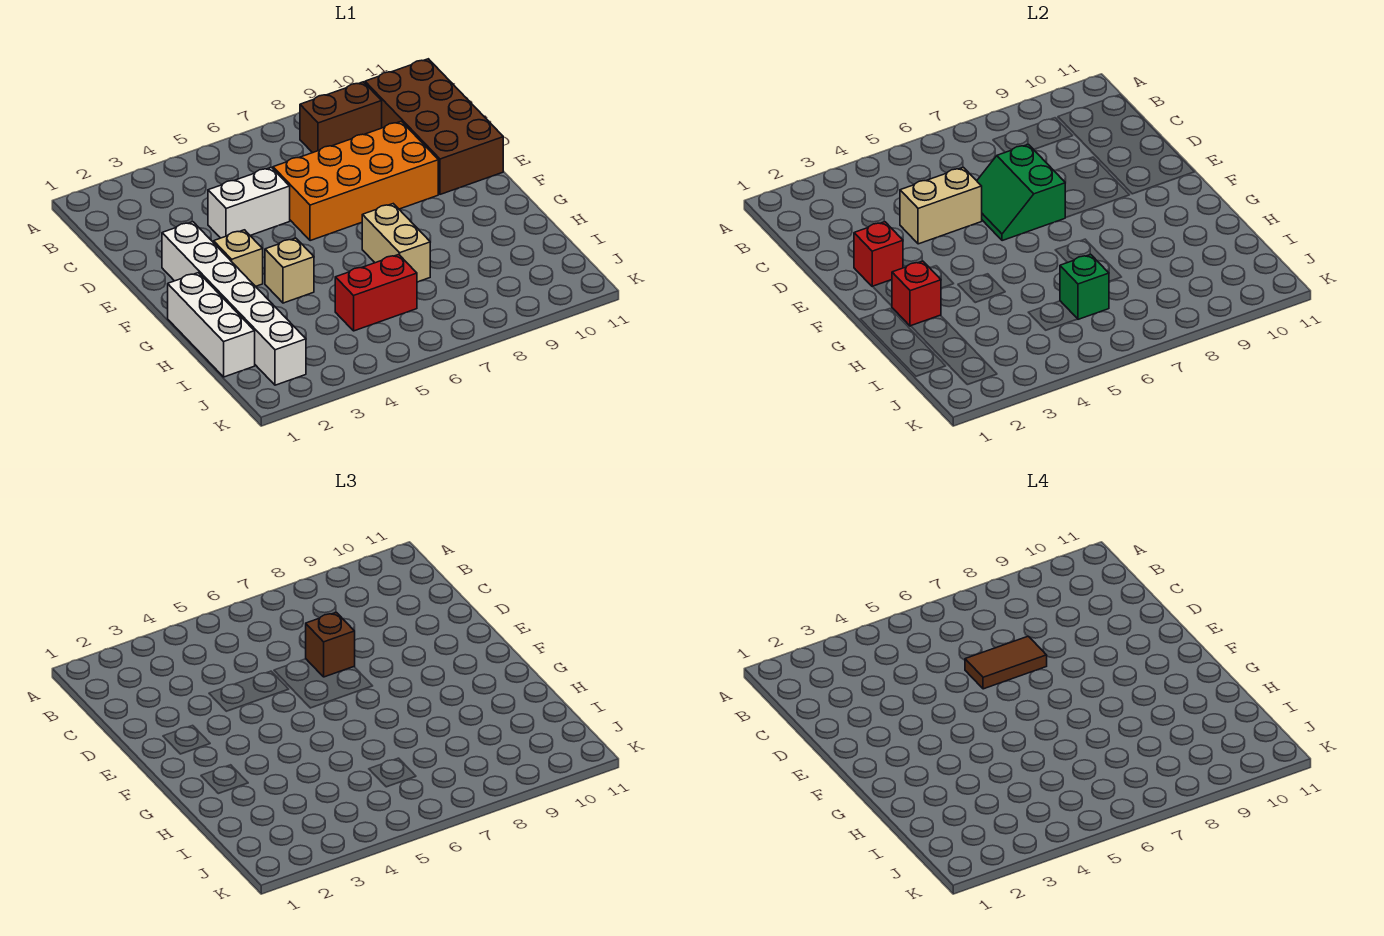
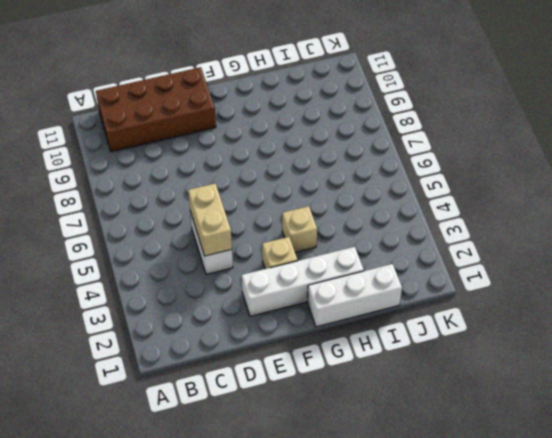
white brick E2:H2 level 1 -> white brick E2:J2 level 1
none -> brown brick B8:B9 level 1
none -> orange brick D6:E9 level 1
none -> tan brick G7:H7 level 1

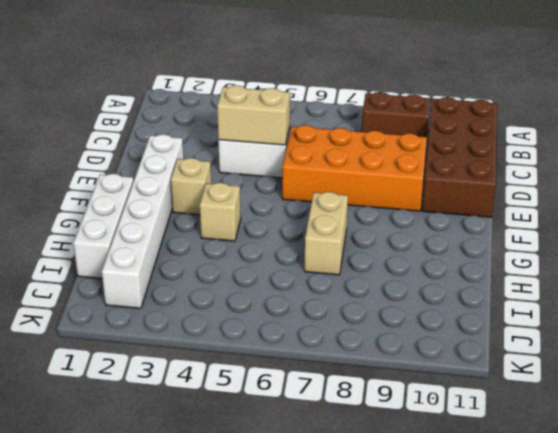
none -> red brick I5:I6 level 1
none -> green slope D6:E7 level 2 top 7
none -> red brick E2 level 2

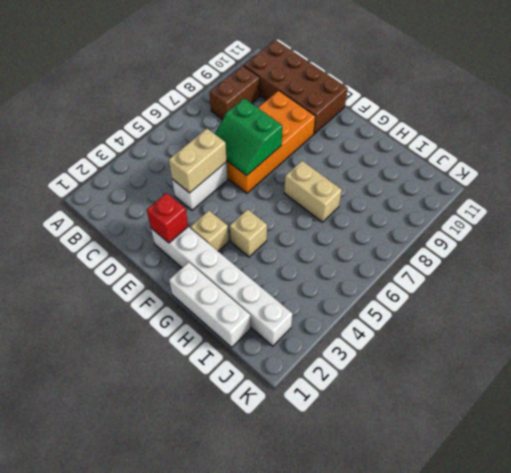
none -> red brick I5:I6 level 1
none -> red brick G2 level 2
none -> green brick I6 level 2

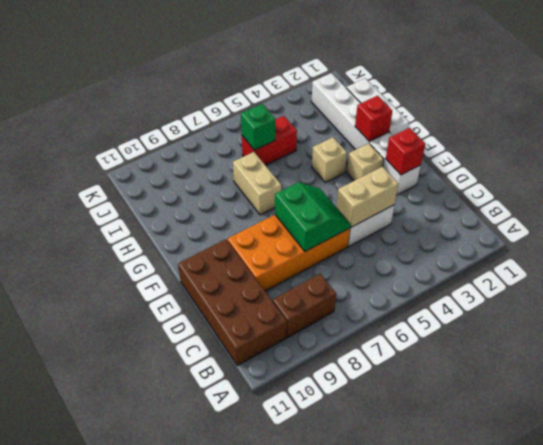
none -> brown brick D7 level 3
none -> brown tile D6:D7 level 4

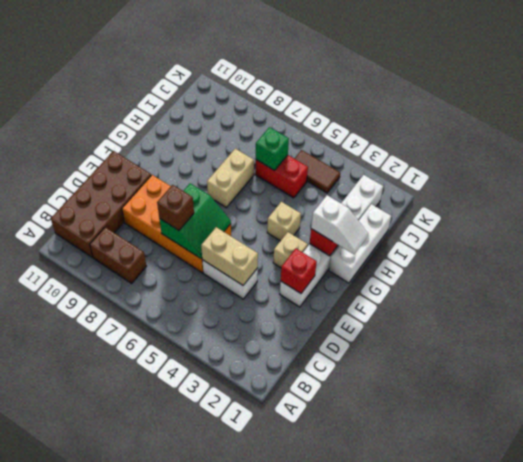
white slope G1:G2 level 3 top 2 -> none
brown tile J4:J5 level 1 -> brown tile D6:D7 level 4

